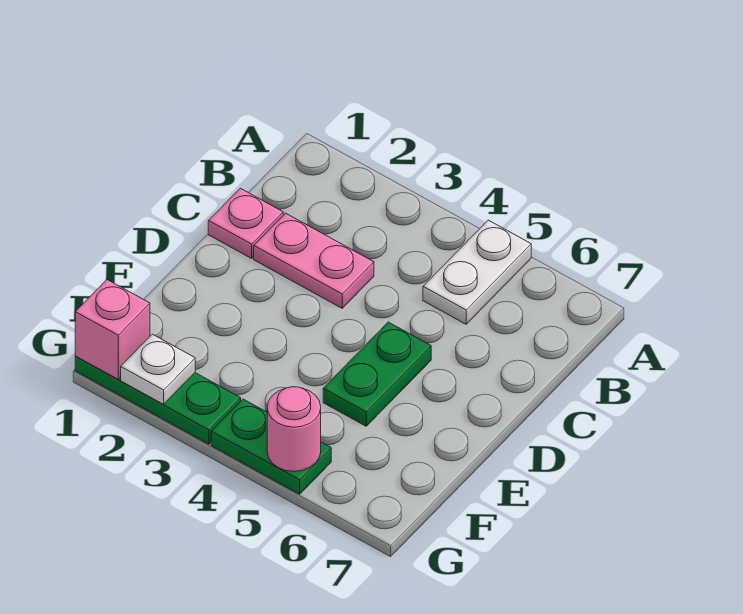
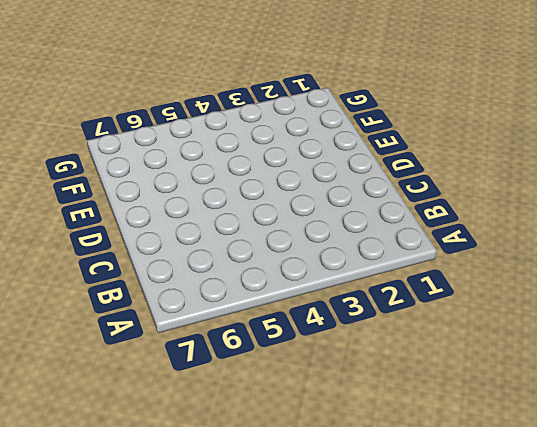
none -> white plate A5:B5 level 1
none -> pink plate C1 level 1

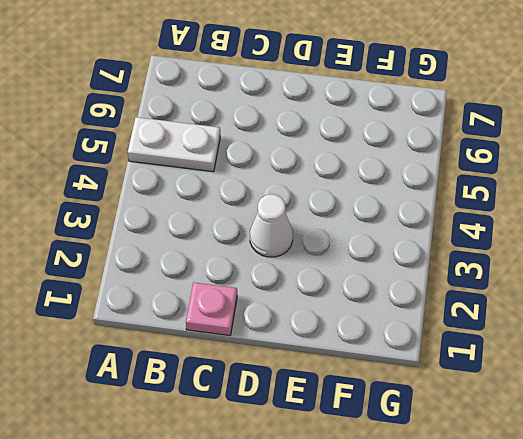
white cone D3 level 1 -> none
none -> pink plate C2:C3 level 1
none -> green plate D5:E5 level 1

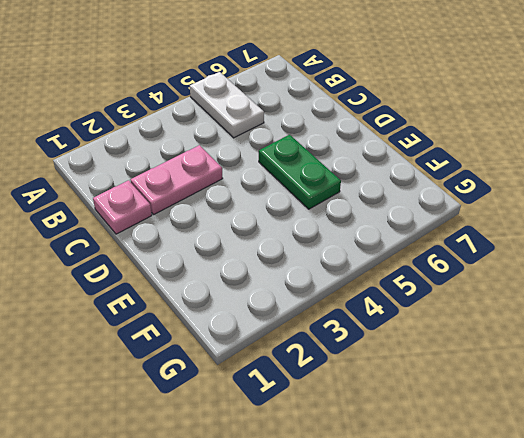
none -> green plate G1:G3 level 1
none -> green plate G4:G5 level 1

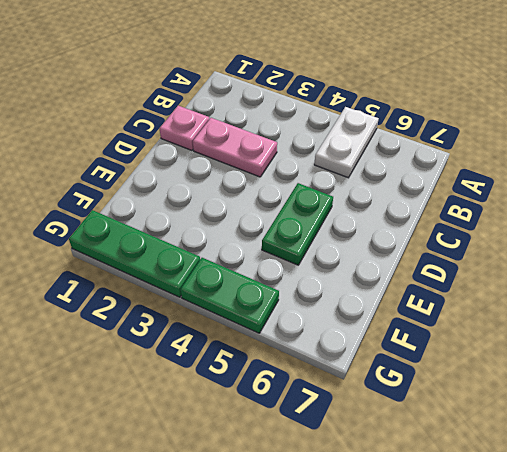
none -> pink brick G1 level 2
none -> white plate G2 level 2

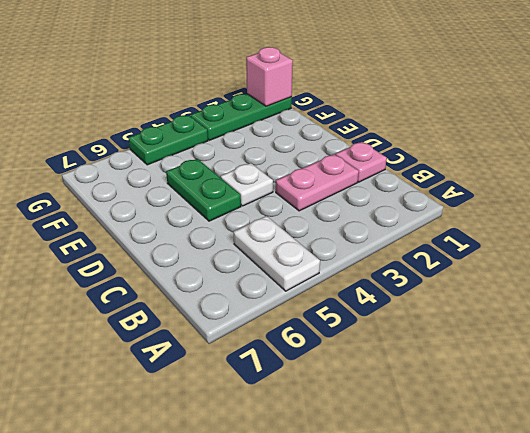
white plate D4 level 1 -> white plate G2 level 2
none -> pink round brick G5 level 2

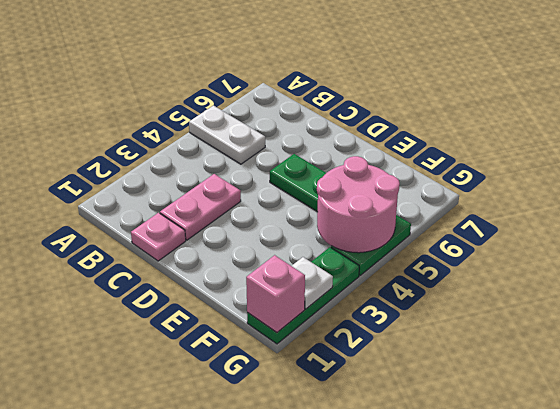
pink round brick F4:G5 level 2 -> pink round brick G5 level 2

